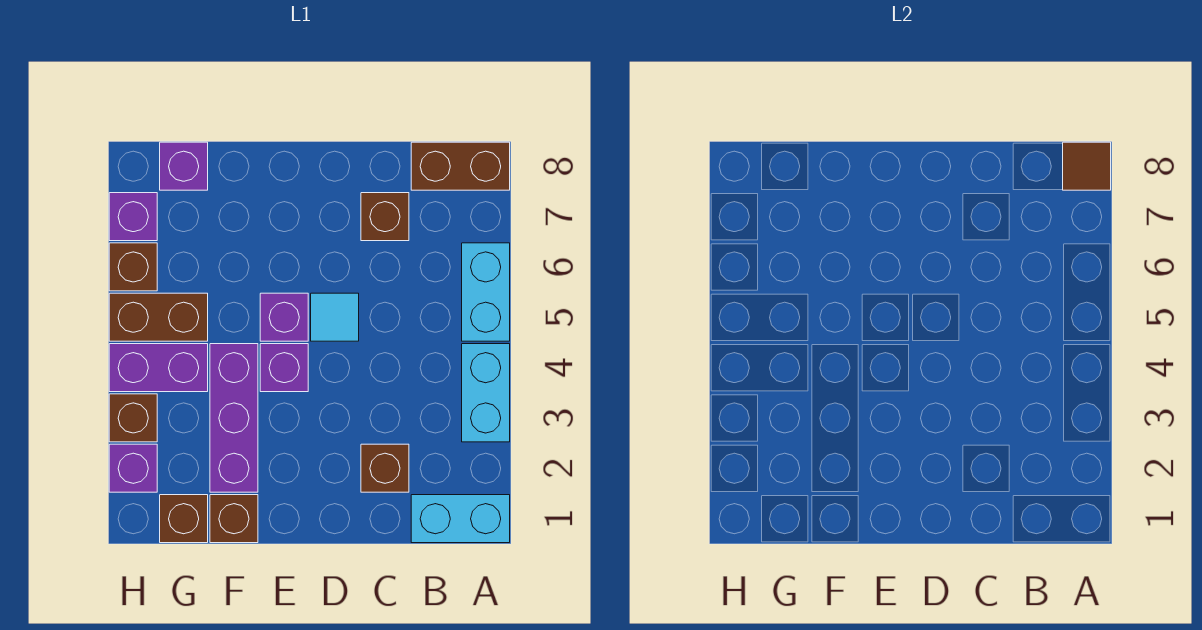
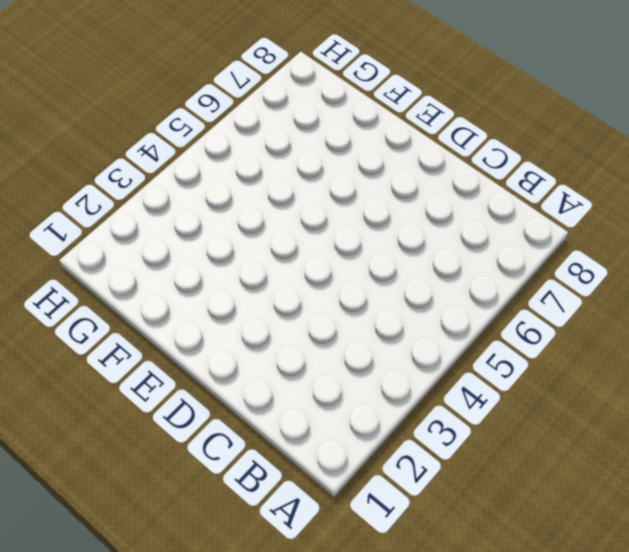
none -> cyan brick A1:B1 level 1
none -> cyan brick A3:A4 level 1
none -> cyan brick A5:A6 level 1

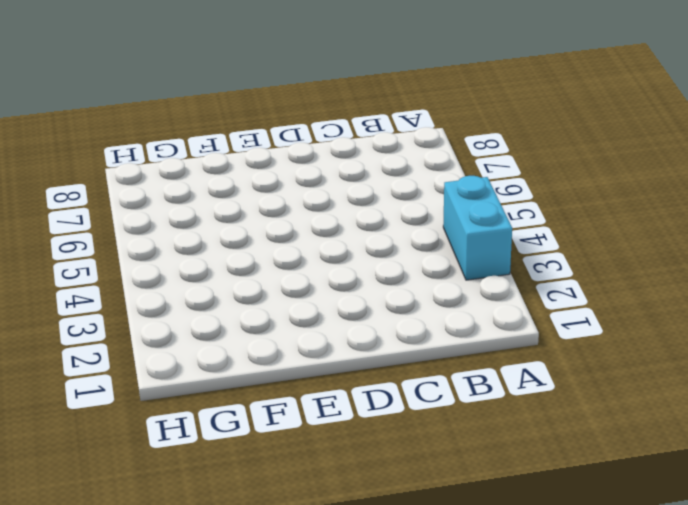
none -> cyan brick A1:B1 level 1
none -> cyan brick A5:A6 level 1
none -> brown brick A8:B8 level 1

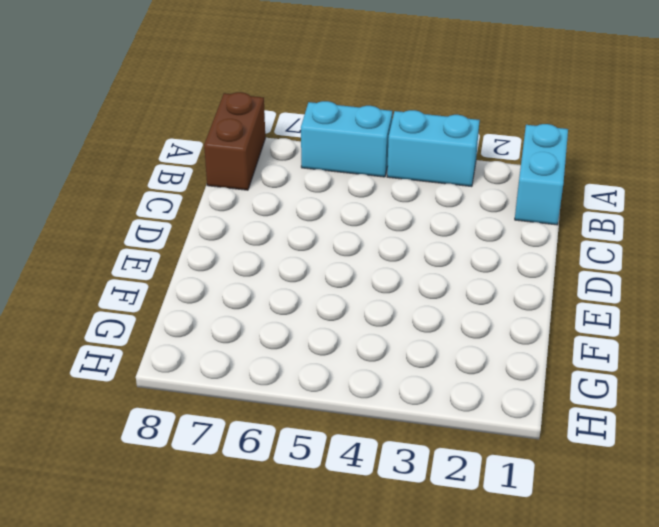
none -> brown brick C2 level 1
none -> brown brick C7 level 1
none -> cyan tile D5 level 1

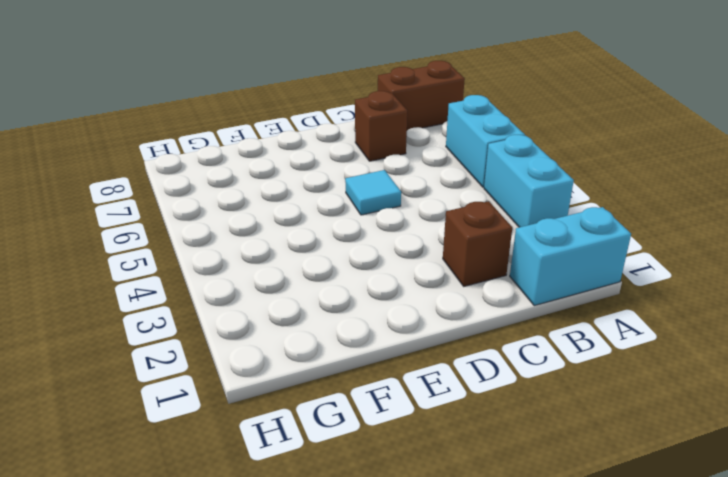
none -> purple brick E4 level 1
none -> purple brick E5 level 1
none -> brown brick F1 level 1

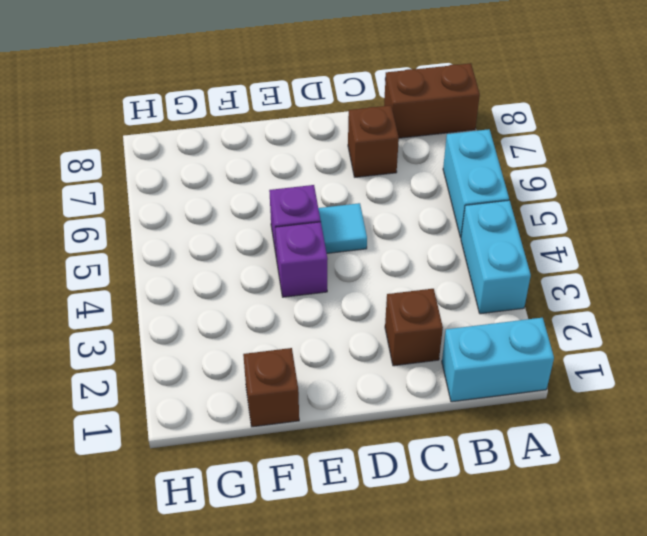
none -> purple brick F2:F4 level 1
none -> brown brick G1 level 1
none -> purple brick G4:H4 level 1

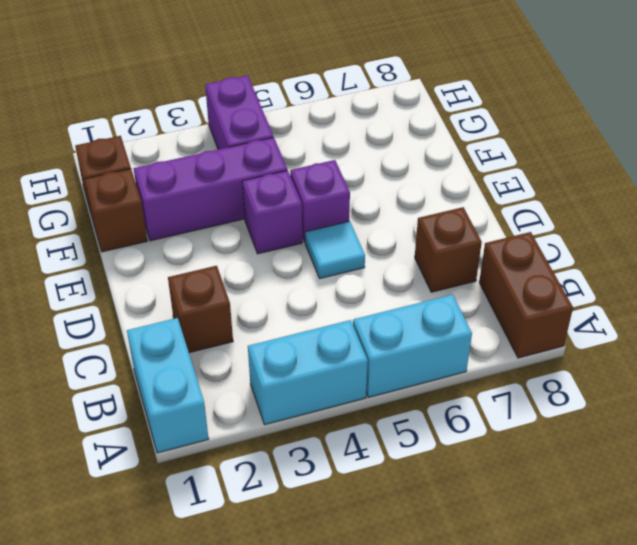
none -> brown brick G5:H5 level 1
none -> purple brick G8 level 1
none -> purple brick H2 level 1

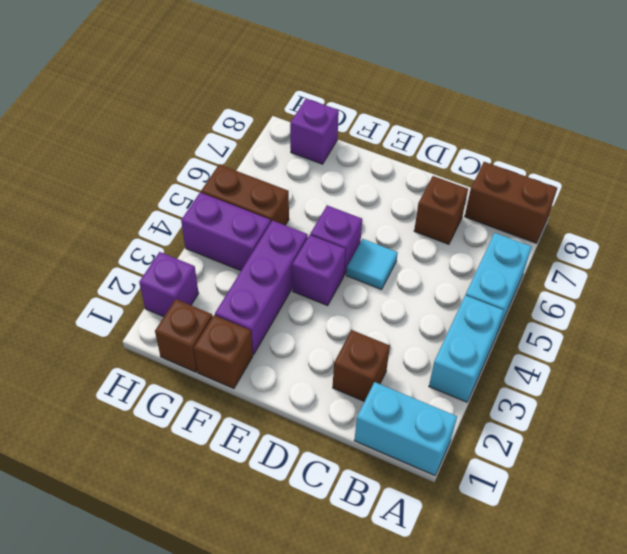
none -> brown brick H3 level 1
none -> brown brick H6 level 1
none -> purple brick H7 level 1

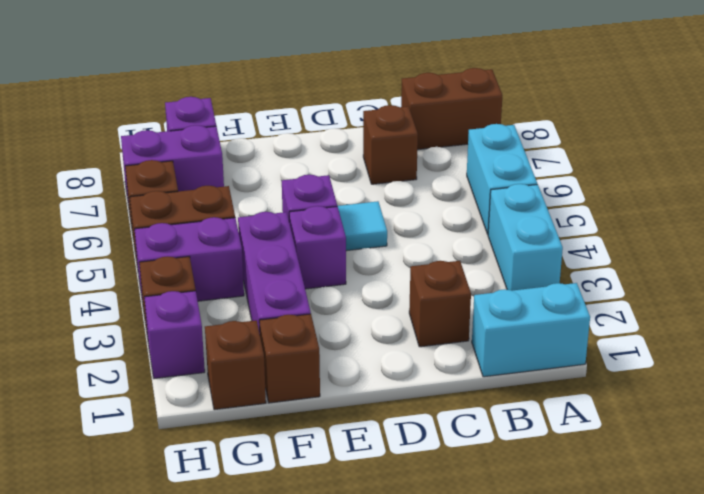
purple brick G7:H7 level 1 -> purple brick H7 level 1
none -> brown tile A8 level 2

